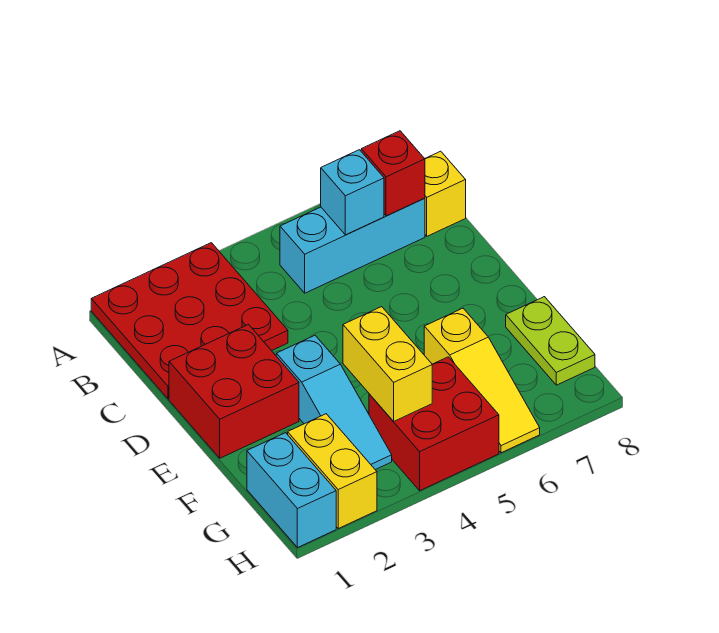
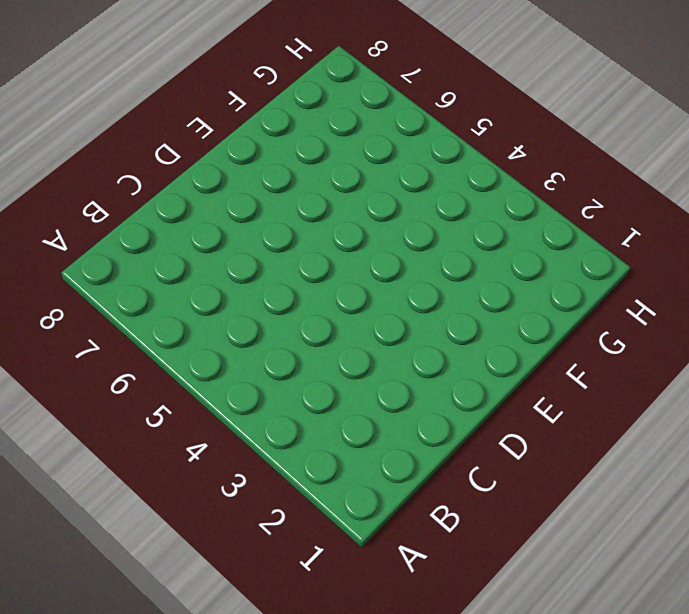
none -> red plate A1:C3 level 1
none -> cyan brick B5:B7 level 1
none -> yellow brick B8 level 1

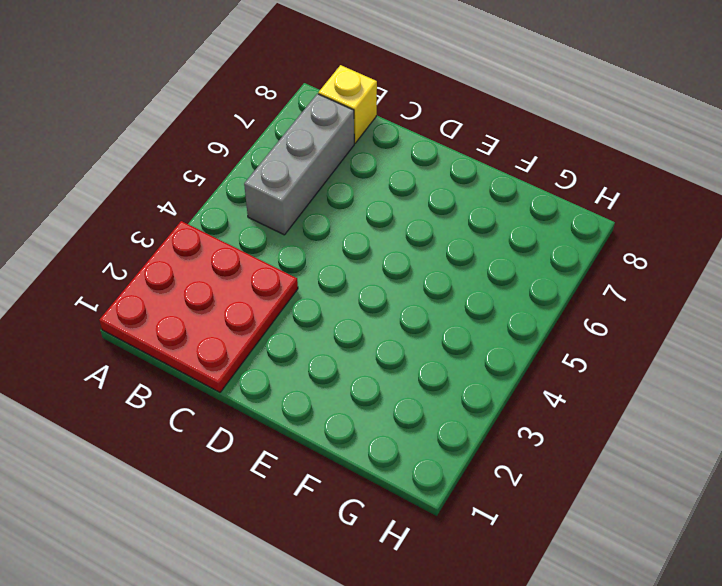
grey brick B5:B7 level 1 -> cyan brick B5:B7 level 1
none -> red brick D1:E2 level 1
none -> cyan slope E3:G3 level 1 top E
none -> yellow slope F6:H6 level 1 top F

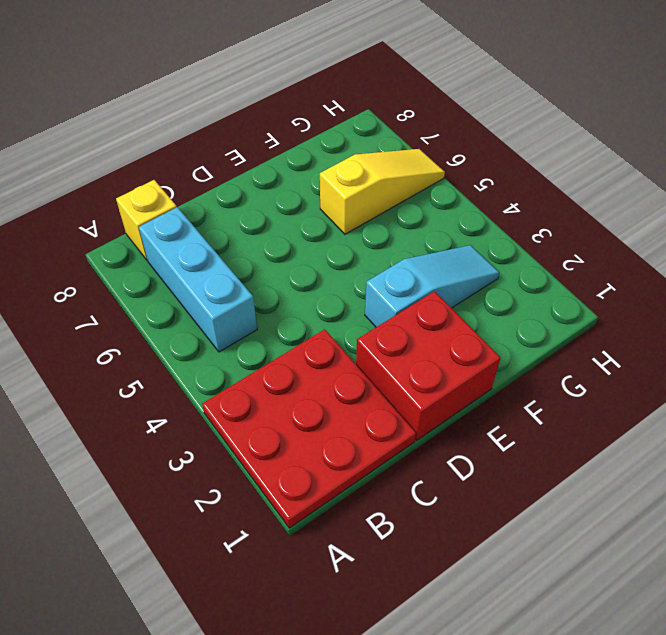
none -> lime plate F8:G8 level 1
none -> cyan brick G1:H1 level 1
none -> yellow brick G2:H2 level 1

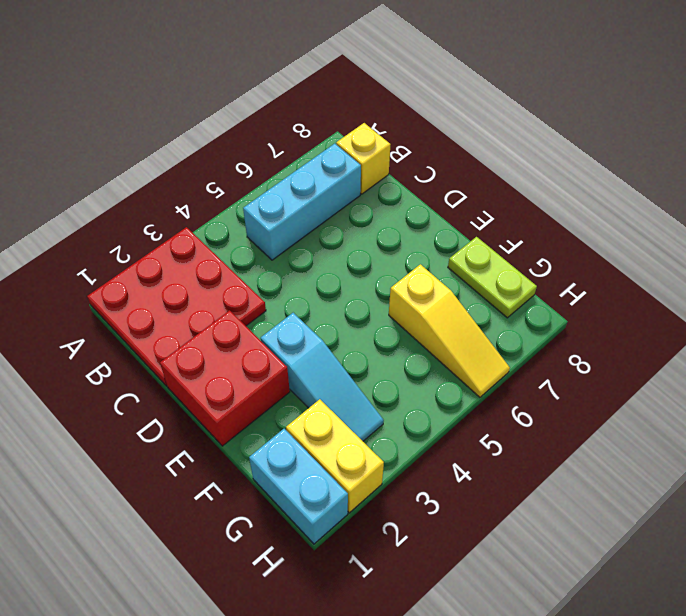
none -> red brick G4:H5 level 1
none -> cyan brick B6 level 2
none -> red brick B7 level 2

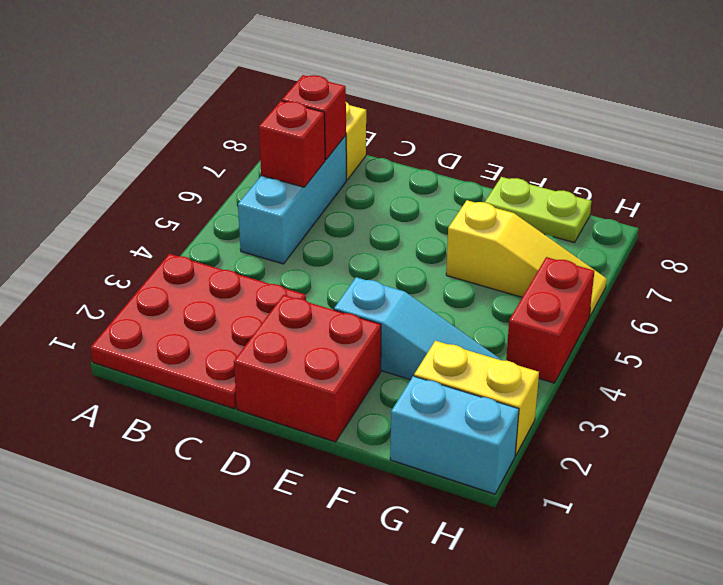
red brick B6 level 2 -> cyan brick B6 level 2
red brick H4:H5 level 1 -> red brick G4:H5 level 1
none -> yellow brick F4:G4 level 2

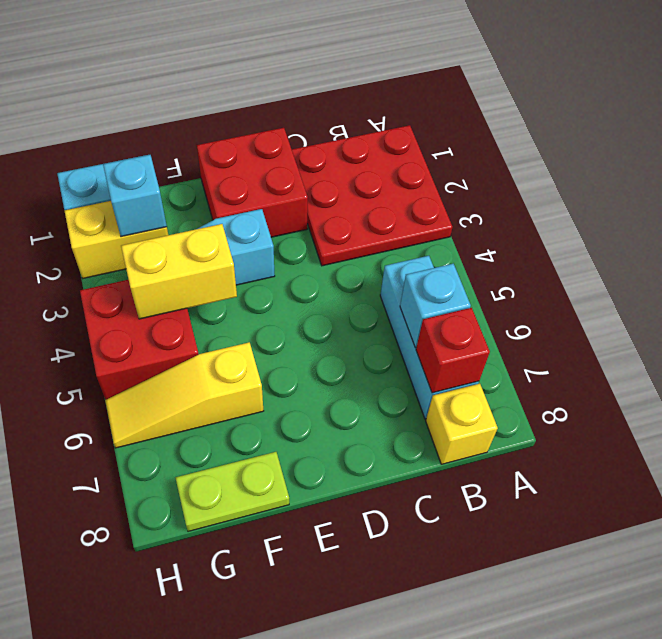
cyan brick G2 level 2 -> none

